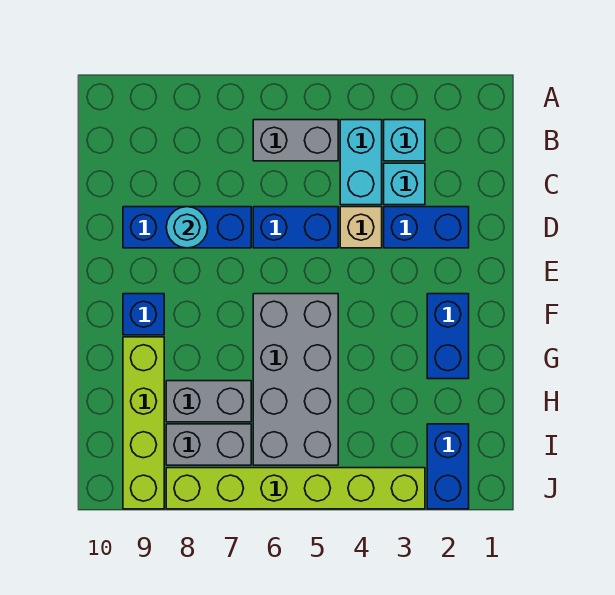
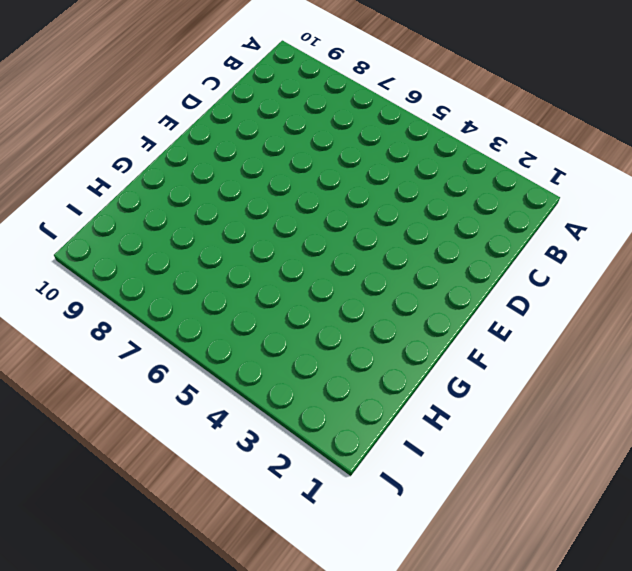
none -> cyan brick B3 level 1
none -> cyan brick B4:C4 level 1
none -> grey brick B5:B6 level 1

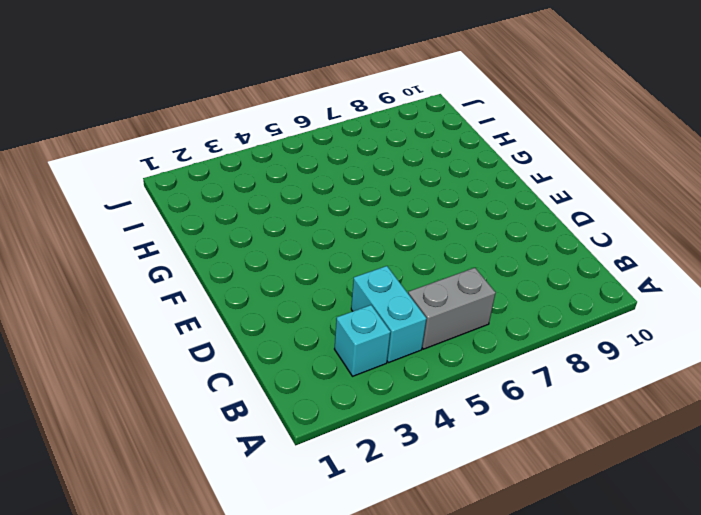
none -> cyan brick C3 level 1
none -> blue brick D2:D3 level 1
none -> tan brick D4 level 1

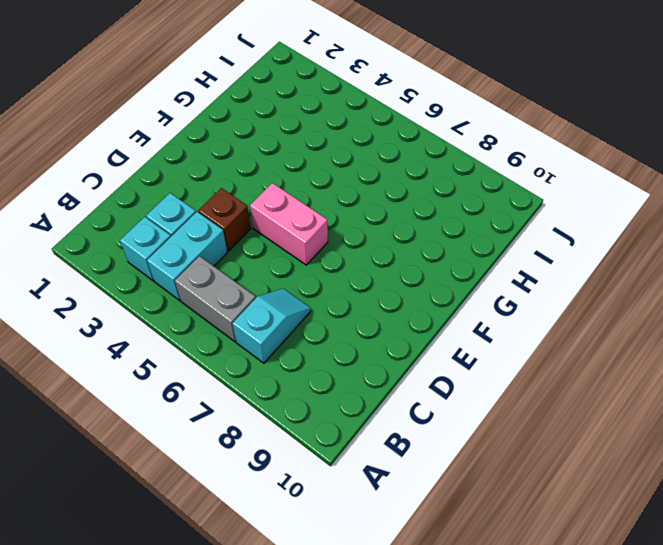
cyan slope B7:C7 level 1 top B -> none
brown brick D4 level 1 -> tan brick D4 level 1
pink brick E5:E6 level 1 -> none
none -> blue brick D2:D3 level 1
none -> blue brick D5:D6 level 1
none -> blue brick D7:D9 level 1

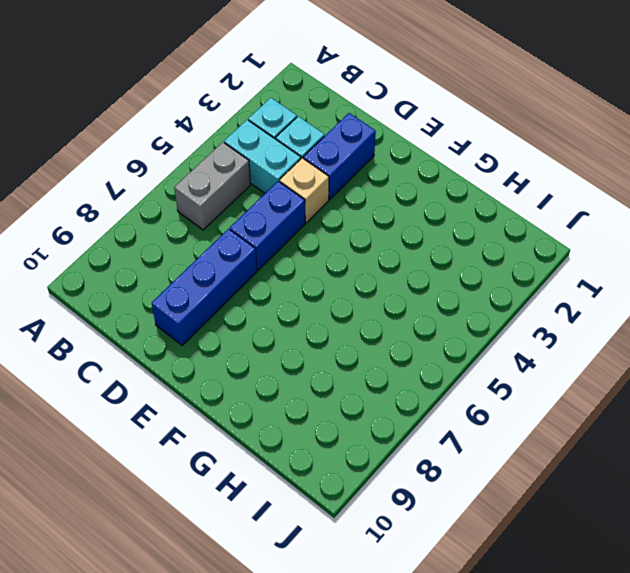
none -> blue brick F2:G2 level 1
none -> grey brick F5:I6 level 1
none -> blue brick F9 level 1

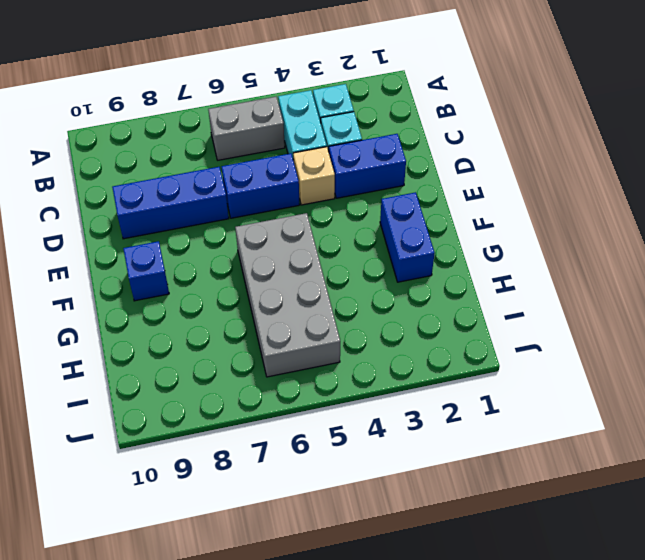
none -> lime brick G9:J9 level 1
none -> grey brick H7:H8 level 1
none -> blue brick I2:J2 level 1

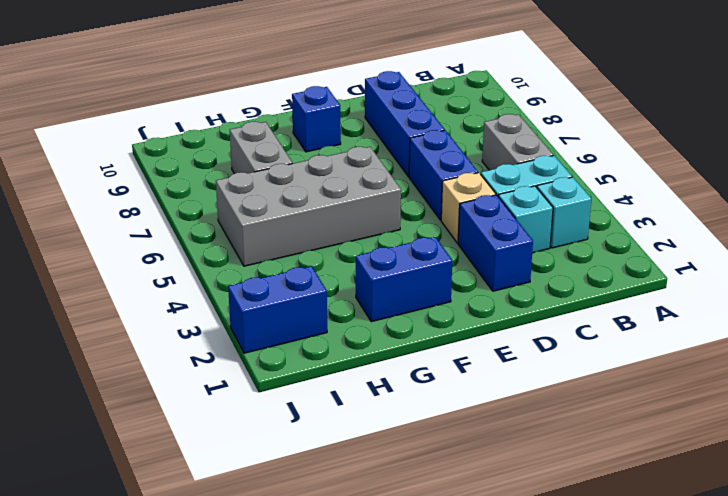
none -> lime brick G9:J9 level 1
none -> grey brick I7:I8 level 1
none -> lime brick J3:J8 level 1

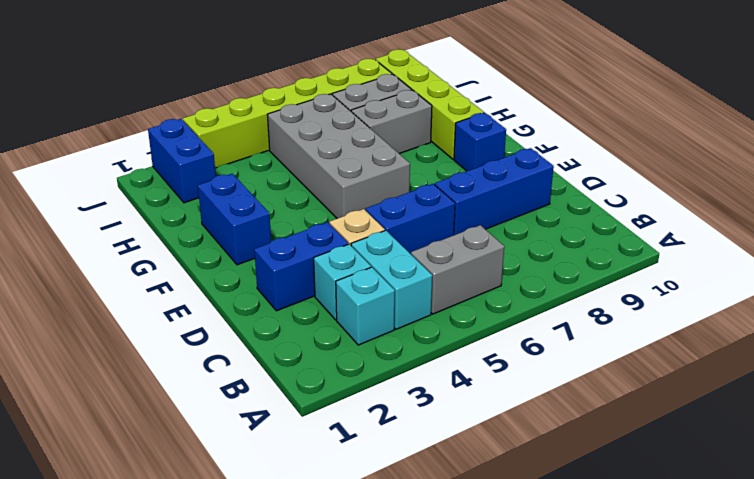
none -> cyan round brick D8 level 2

